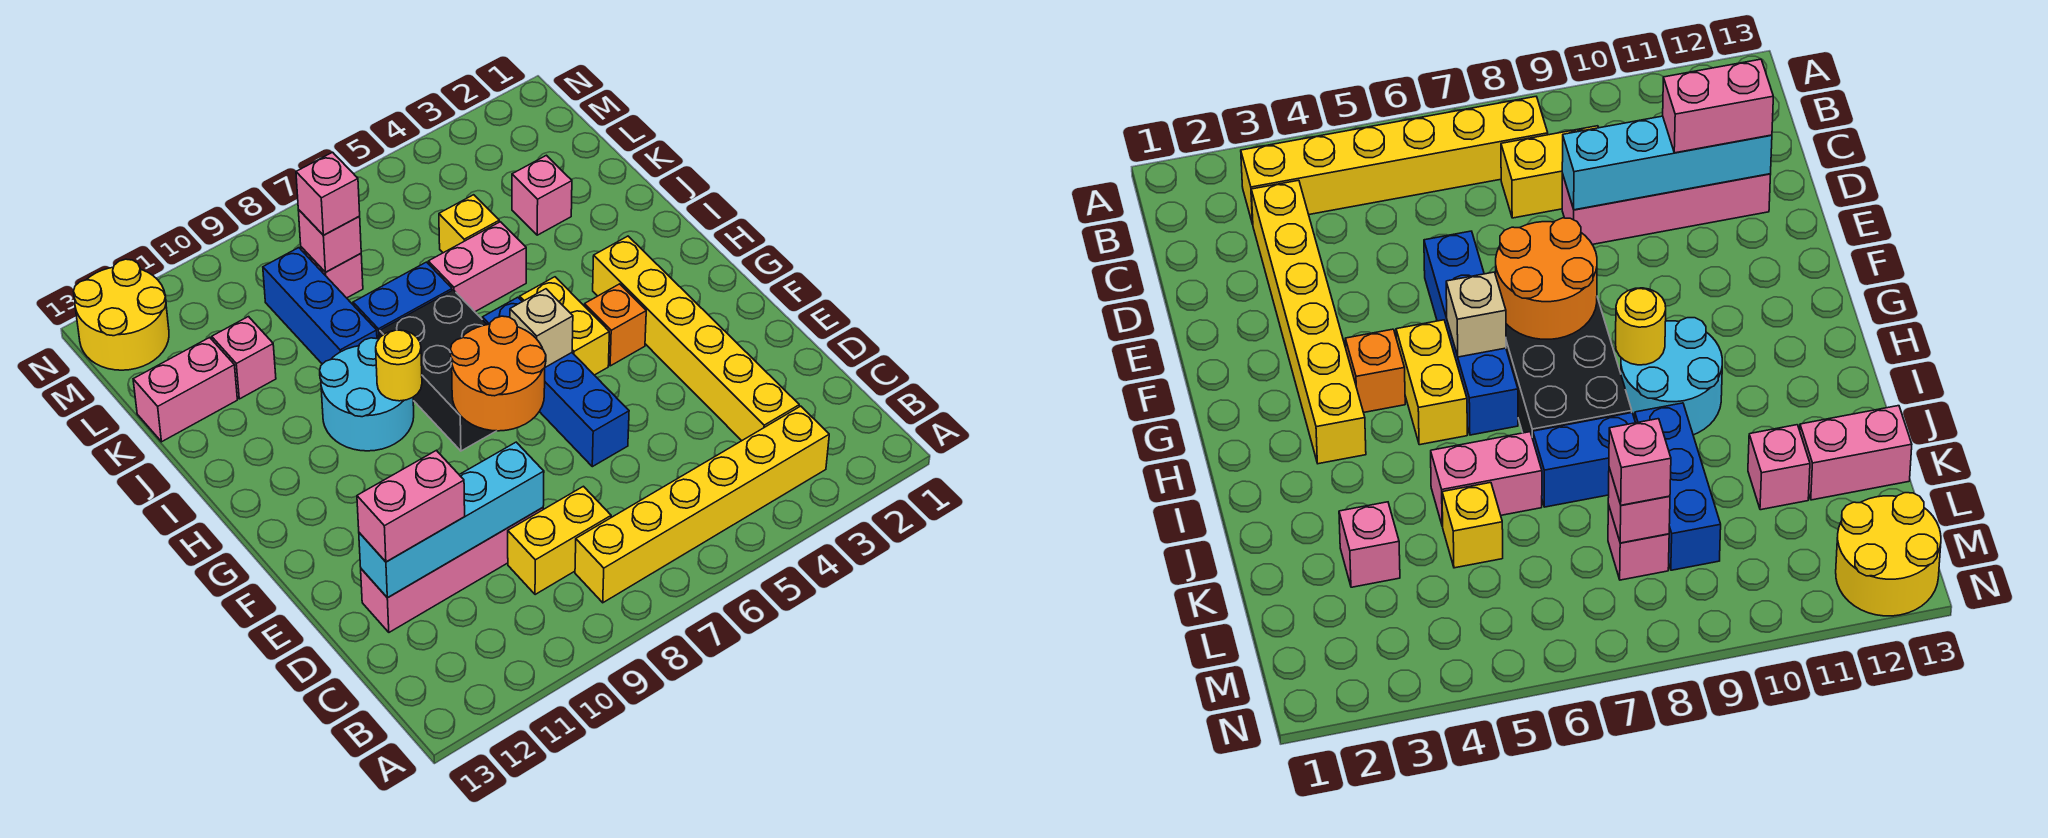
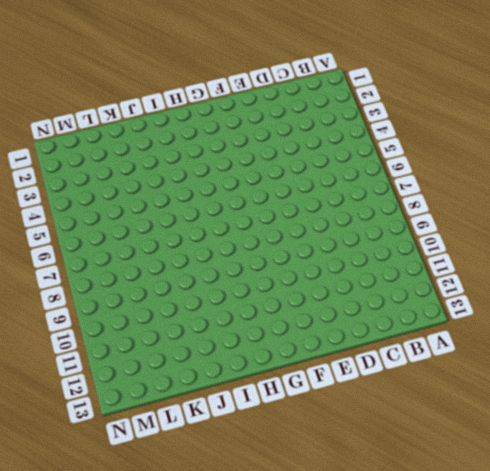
none -> yellow brick B3:B8 level 1
none -> yellow brick C3:H3 level 1
none -> yellow brick C8:C9 level 1

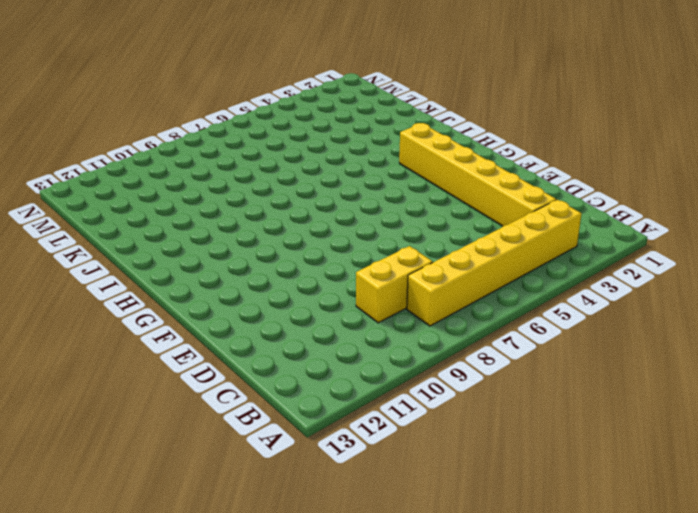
none -> pink brick D9:D12 level 1
none -> blue brick E6:H6 level 1
none -> orange brick G4 level 1

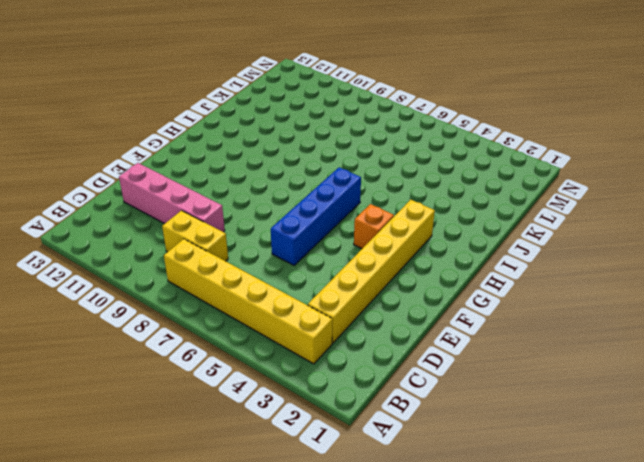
none -> yellow brick G5:H5 level 1
none -> black brick G7:I8 level 1
none -> cyan round brick H9:I10 level 1

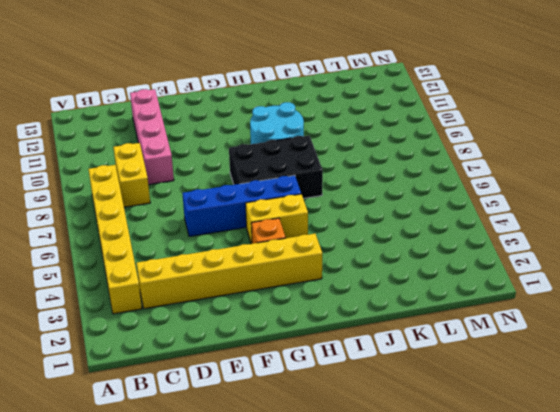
none -> pink brick J5:J6 level 1
none -> blue brick J7:J8 level 1
none -> blue brick J9:L9 level 1

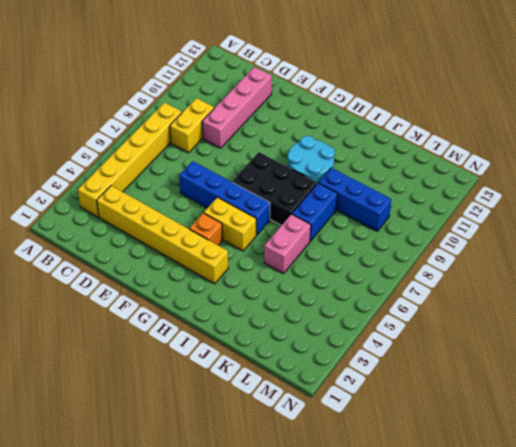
none -> pink brick K3 level 1
none -> yellow brick K5 level 1
none -> pink brick K11 level 1

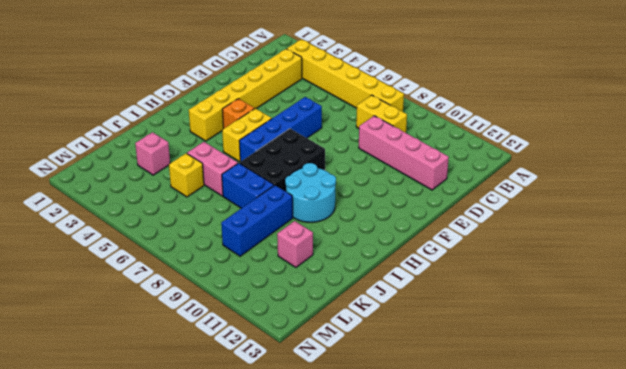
none -> pink brick K12:K13 level 1
none -> pink brick L8 level 1
none -> yellow round brick M12:N13 level 1

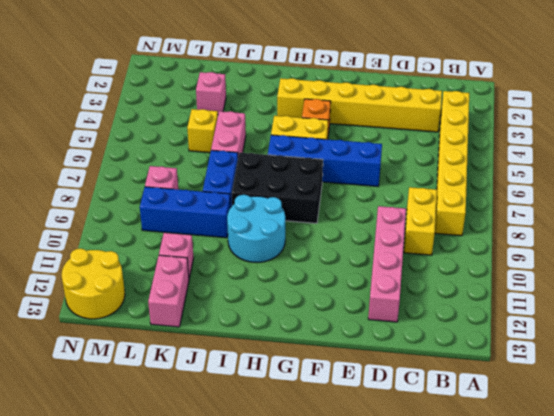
none -> cyan brick D9:D12 level 2
none -> orange round brick F7:G8 level 2
none -> tan brick G6 level 2

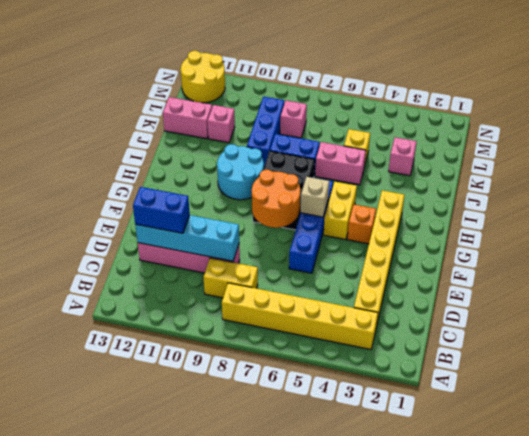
blue brick D11:D12 level 3 -> pink brick D11:D12 level 3
none -> yellow round brick H9 level 2
none -> pink brick L8 level 2
none -> pink brick L8 level 3

